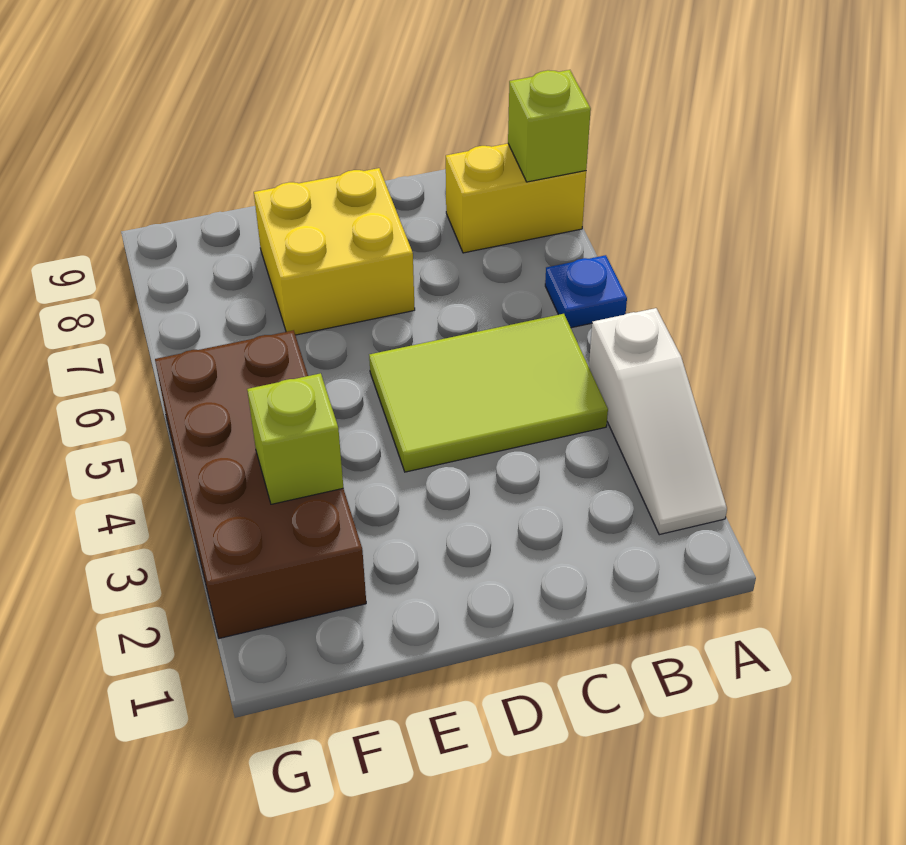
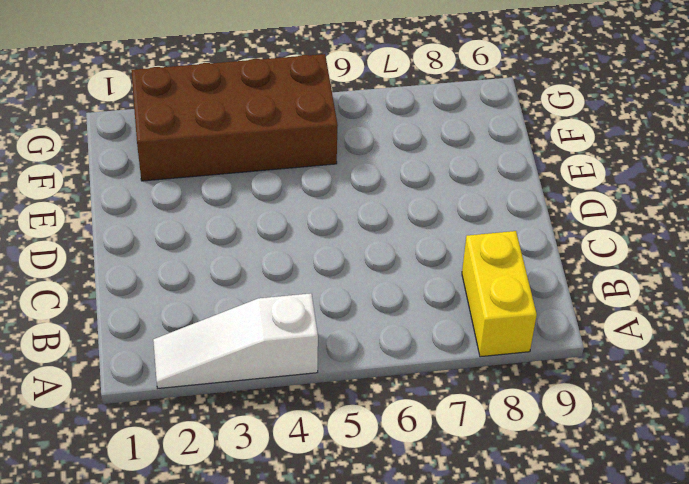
none -> blue plate A6 level 1
none -> lime tile B4:D5 level 1

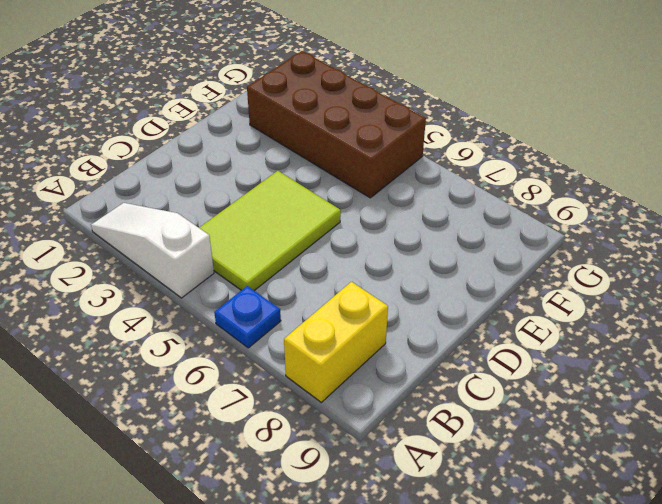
none -> yellow brick D7:E8 level 1
none -> lime brick A8 level 2

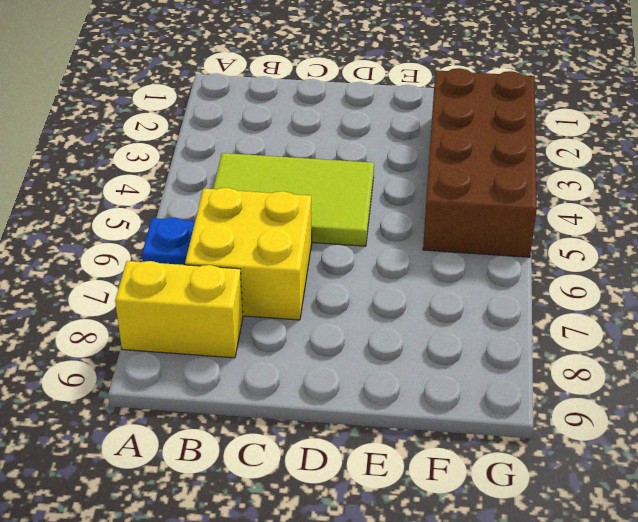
yellow brick B6:C7 level 1 -> yellow brick D7:E8 level 1
none -> white slope A2:A4 level 1 top 4
none -> lime brick A8 level 2

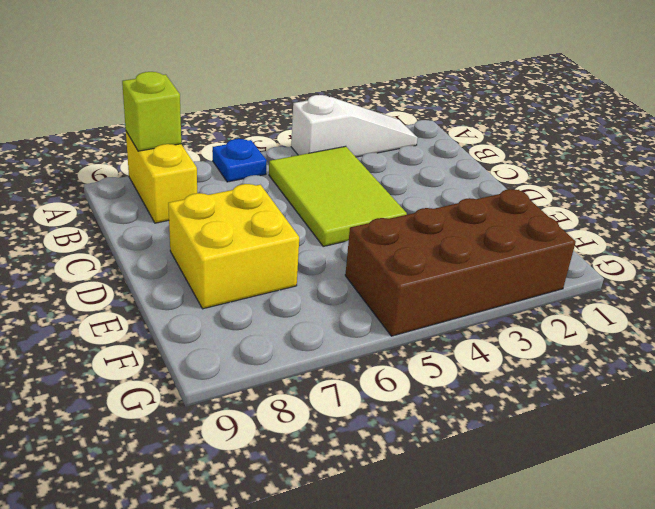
none -> lime brick F3 level 2

